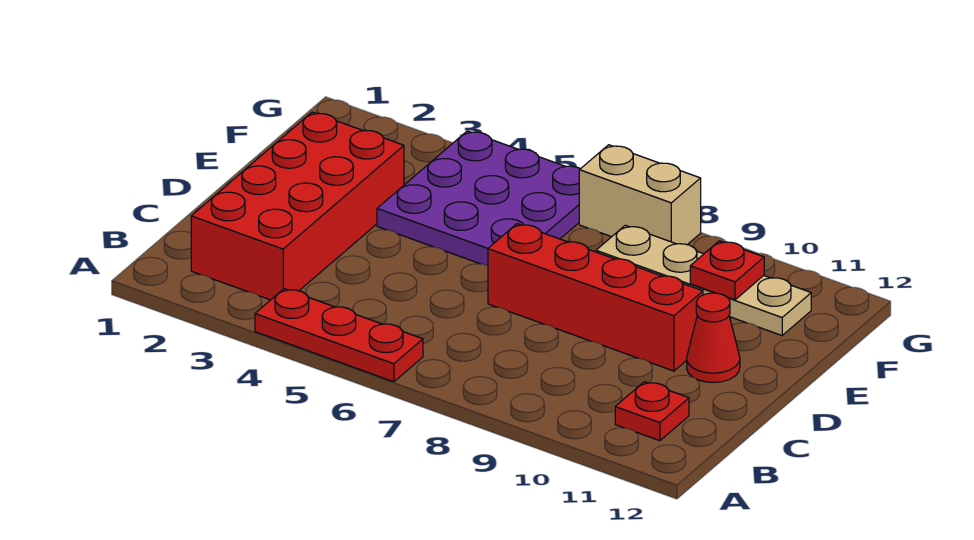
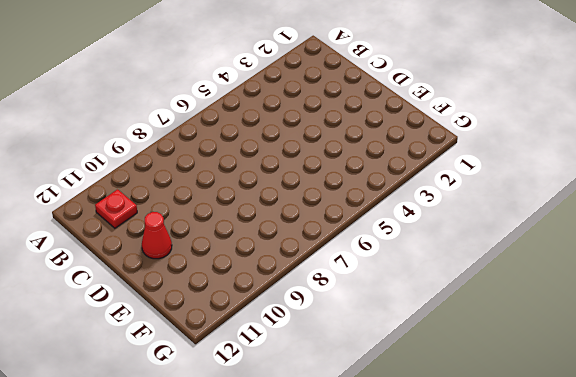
none -> red plate A4:A6 level 1
none -> red brick B2:E3 level 1

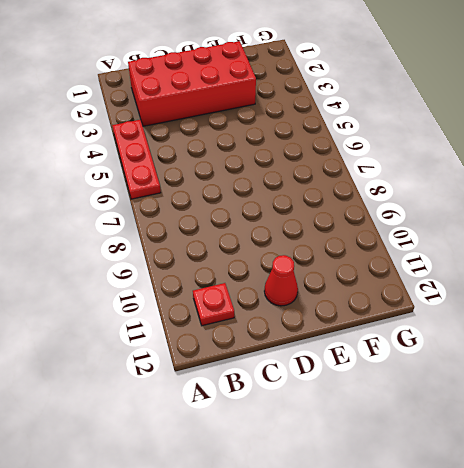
none -> red brick D7:D10 level 1
none -> purple plate E4:G6 level 1

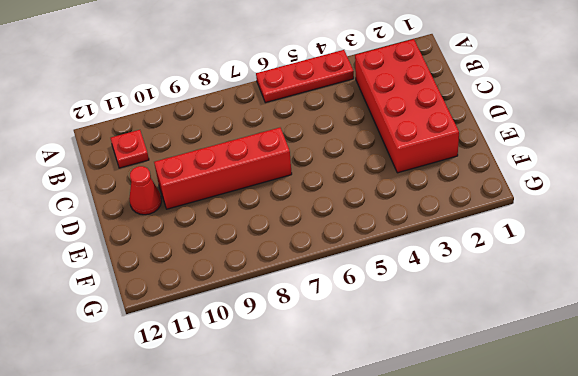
none -> purple plate E4:G6 level 1
none -> tan plate F8:F11 level 1

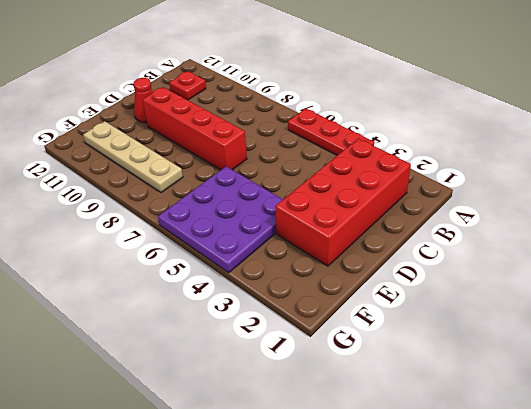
none -> tan brick G7:G8 level 1
none -> red plate F10 level 2

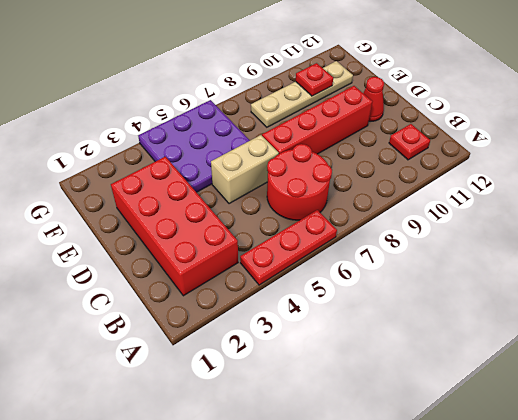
red round brick B6:C7 level 1 -> none
tan brick D5:D6 level 1 -> tan brick G7:G8 level 1

